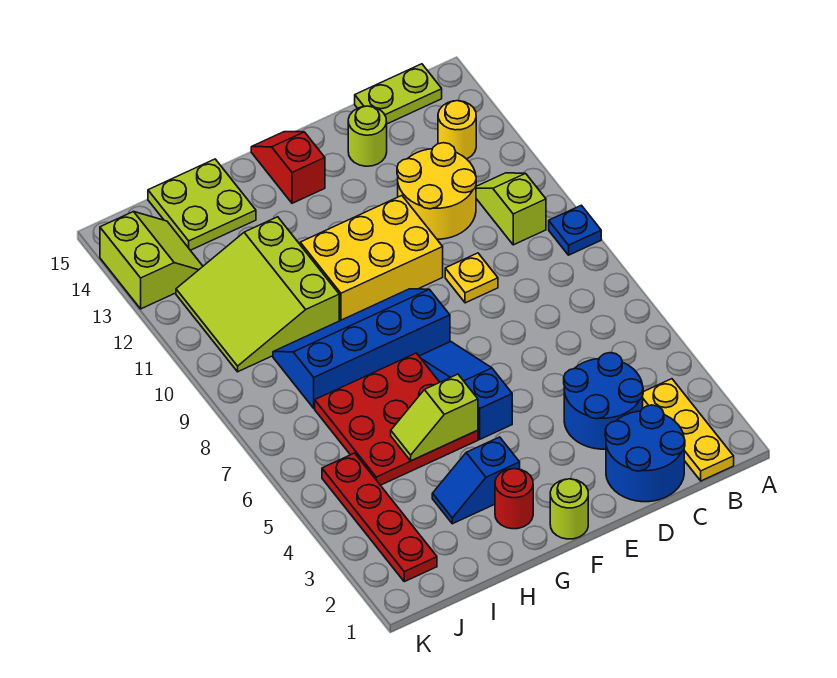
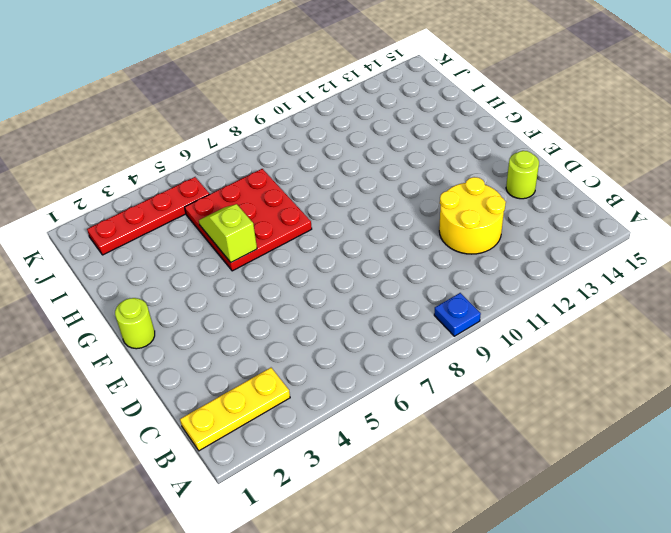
none -> lime slope B10:B11 level 1 top 10
none -> yellow round brick B13 level 1
none -> lime plate B15:C15 level 1

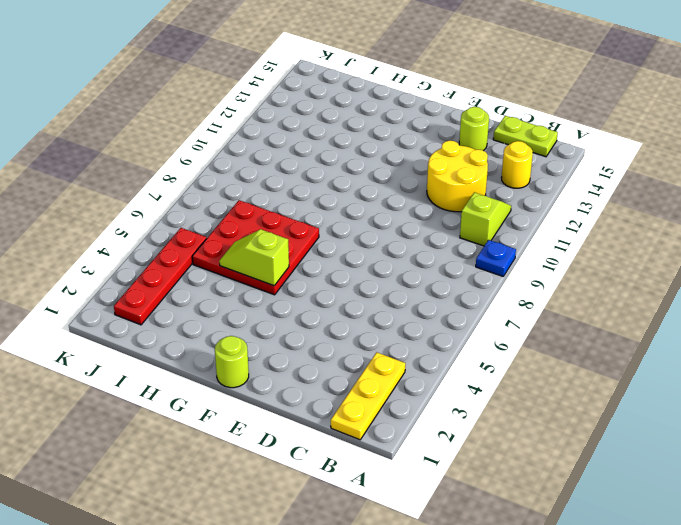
none -> blue round brick C1:D2 level 1
none -> blue round brick C3:D4 level 1
none -> yellow plate D9 level 1

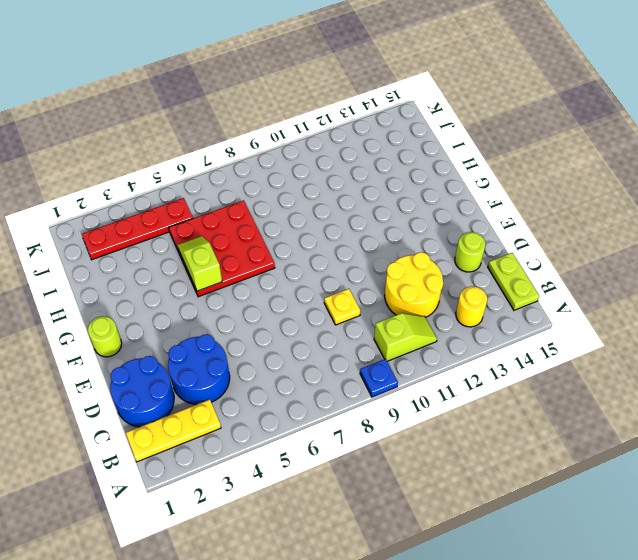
none -> yellow brick E10:G11 level 1
none -> blue slope F5:F7 level 1 top 5
none -> blue slope F8:I9 level 1 top 8

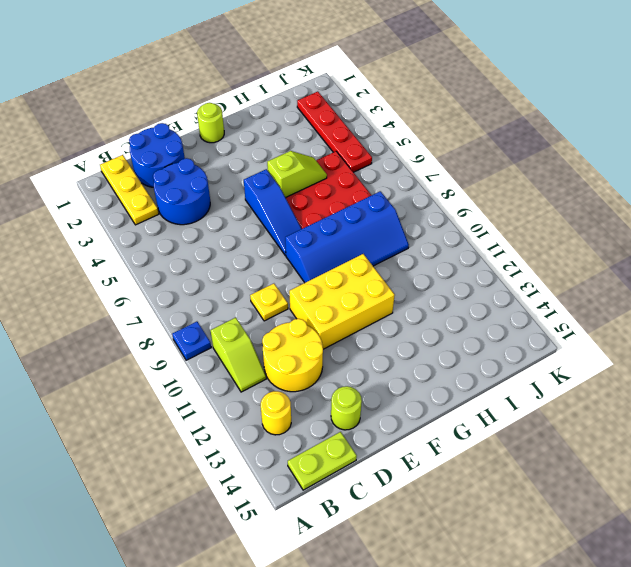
none -> red slope F14:F15 level 1 top 14
none -> red round brick G2 level 1
none -> blue slope G3:H3 level 1 top G

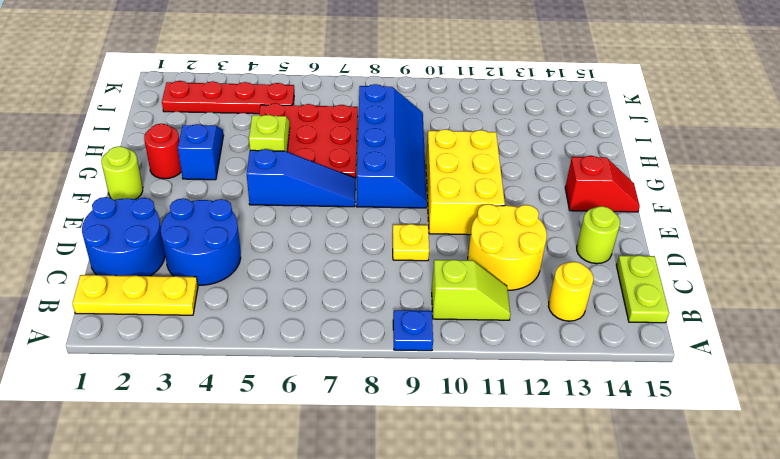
none -> lime slope H10:J12 level 1 top H
none -> lime plate H14:I15 level 1
none -> lime slope J13:K14 level 1 top K

